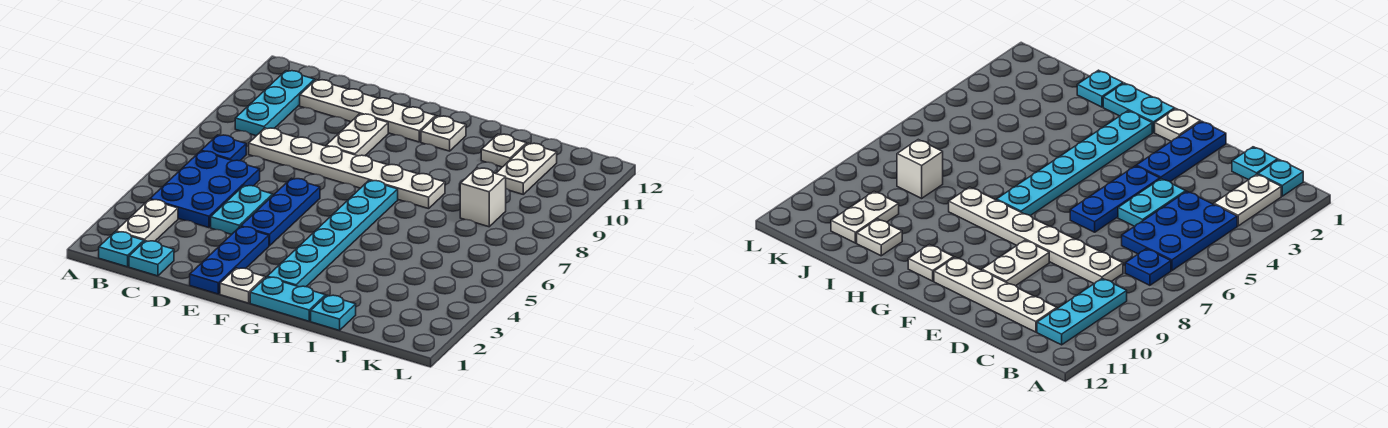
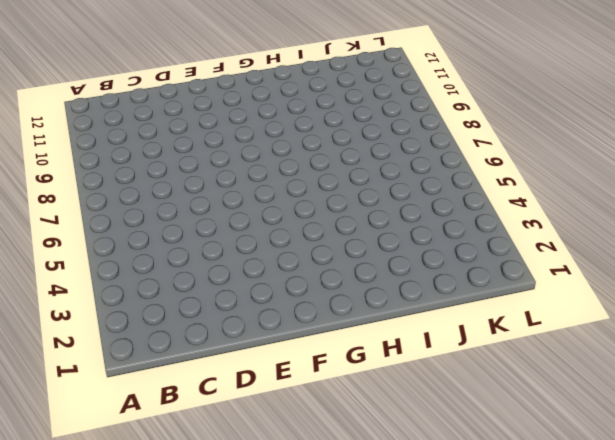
none -> cyan plate B1 level 1
none -> white plate B2:B3 level 1
none -> blue plate B4:C6 level 1

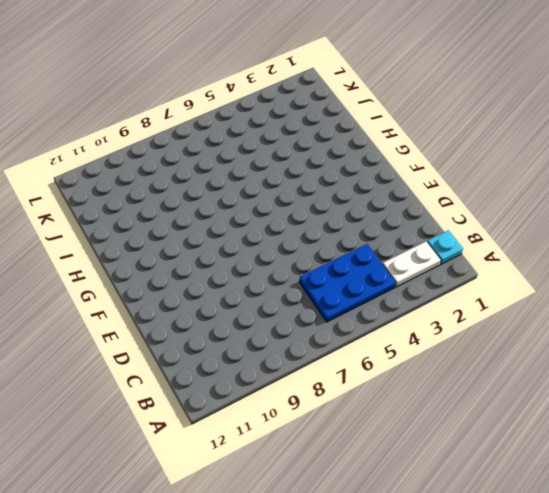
none -> blue plate B7 level 1
none -> cyan plate B9:B11 level 1
none -> cyan plate C1 level 1

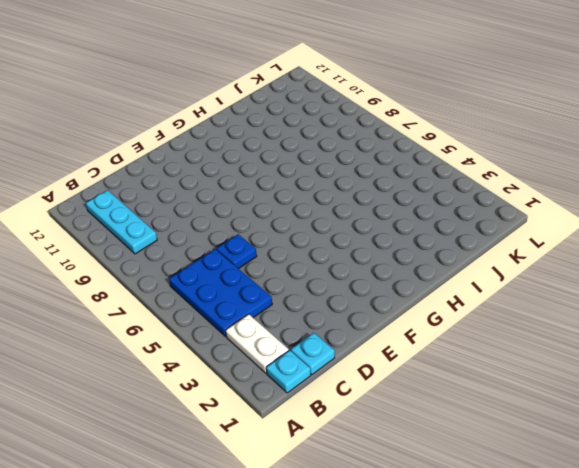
blue plate D6 level 1 -> blue plate B7 level 1
none -> white plate C8:H8 level 1
none -> white plate C11:F11 level 1
none -> cyan plate D4:D5 level 1

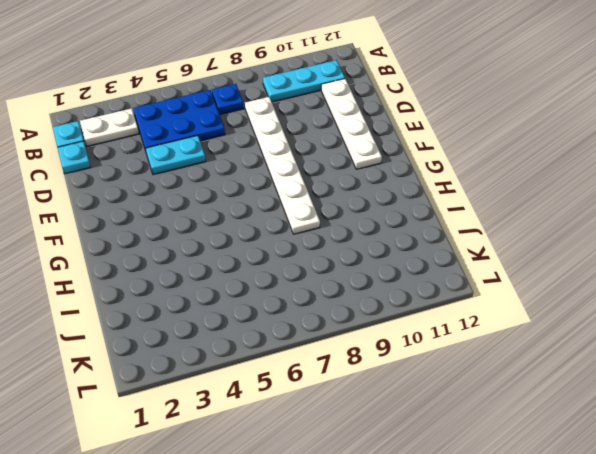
none -> blue plate E1:E3 level 1
none -> blue plate E4:E6 level 1
none -> white plate E9:E10 level 1

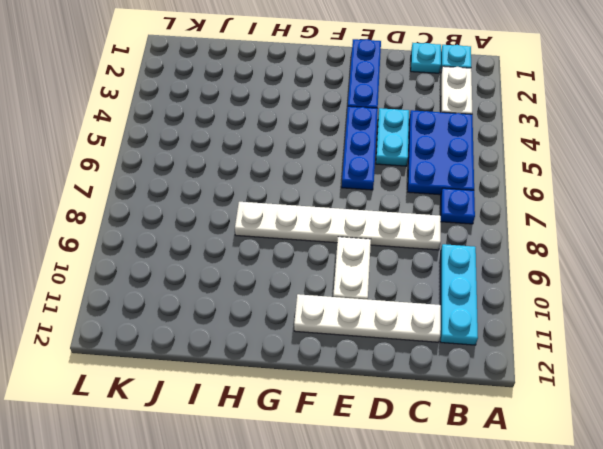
none -> white plate F1 level 1
none -> cyan plate G1:H1 level 1
none -> cyan plate G2:G7 level 1

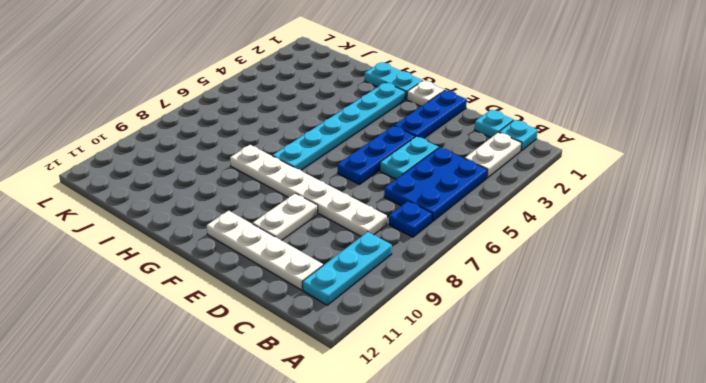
none -> white plate G11 level 1
none -> cyan plate I1 level 1
none -> white plate I11 level 1

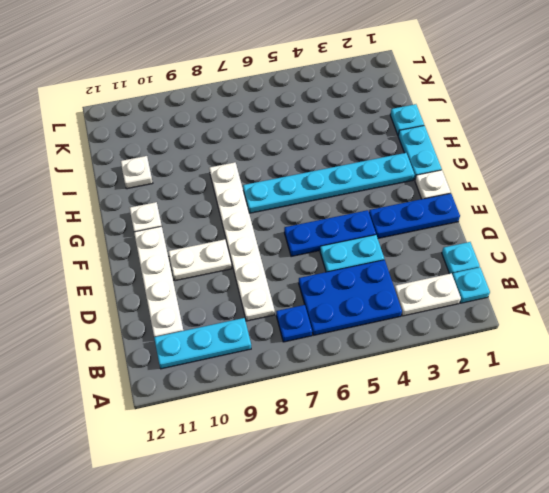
none -> white brick J8 level 1
none -> white plate J10:J11 level 1

